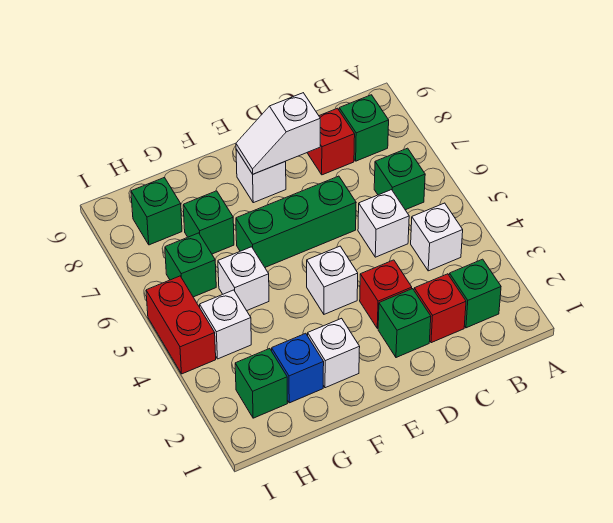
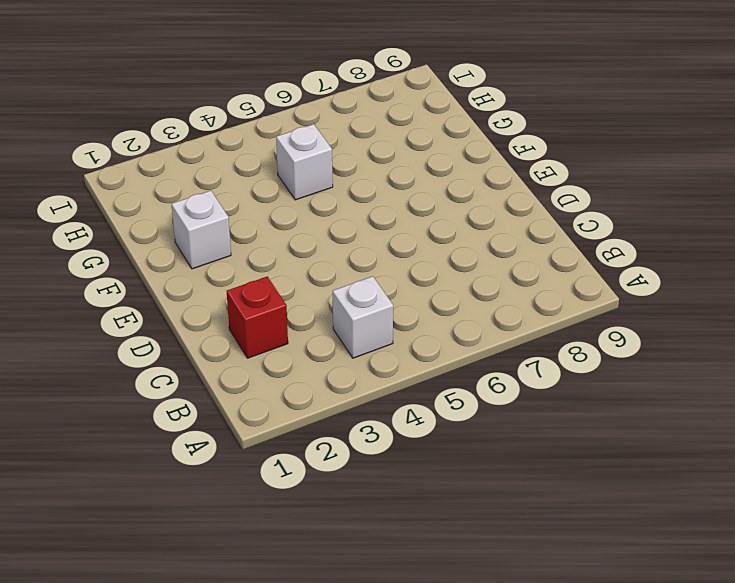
none -> green brick B2 level 1
none -> green brick B6 level 1
none -> green brick B8 level 1

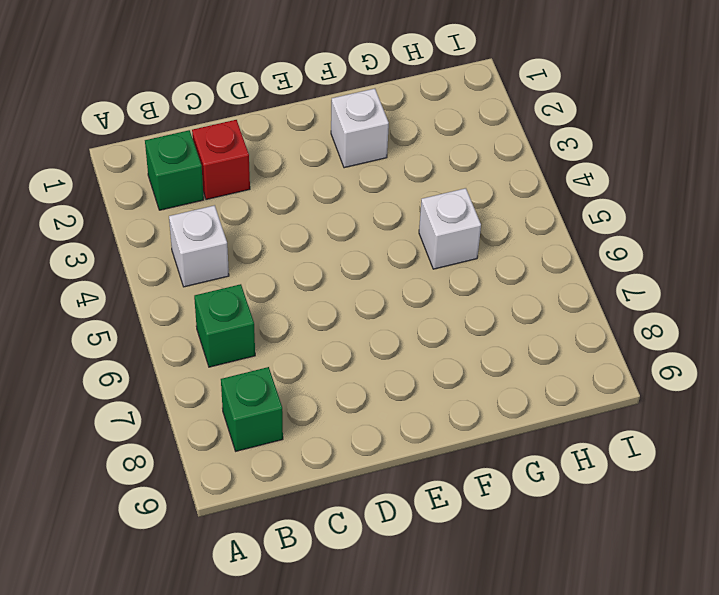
none -> white brick C5 level 1
none -> red brick C8 level 1
none -> green brick D2 level 1

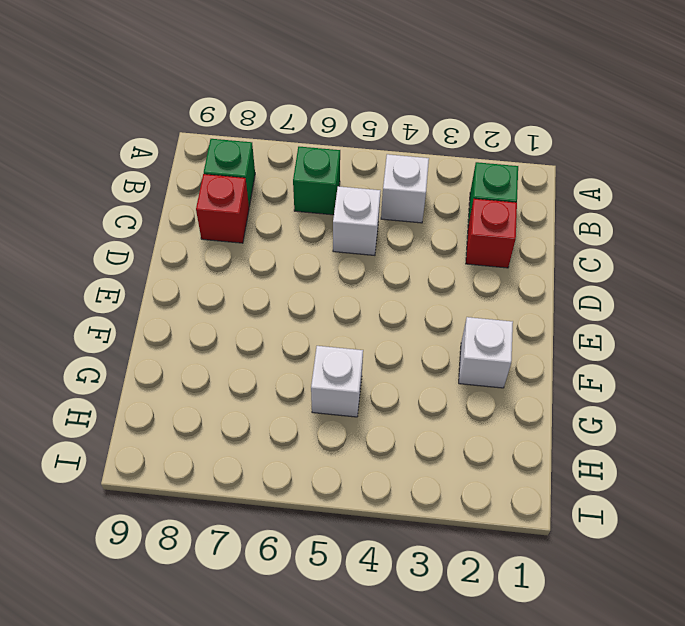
none -> green brick D2 level 1
none -> red brick D3 level 1
none -> green brick D6:F6 level 1

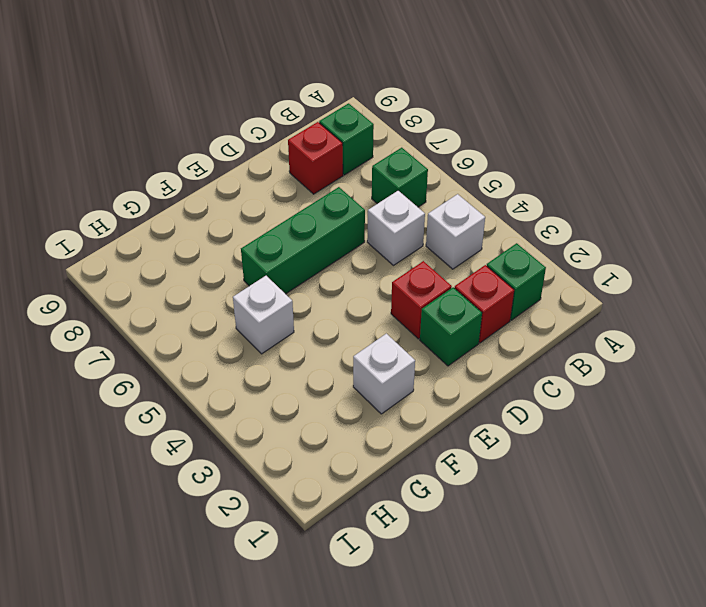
none -> white brick E4 level 1
none -> white brick E8 level 1
none -> blue brick G2 level 1

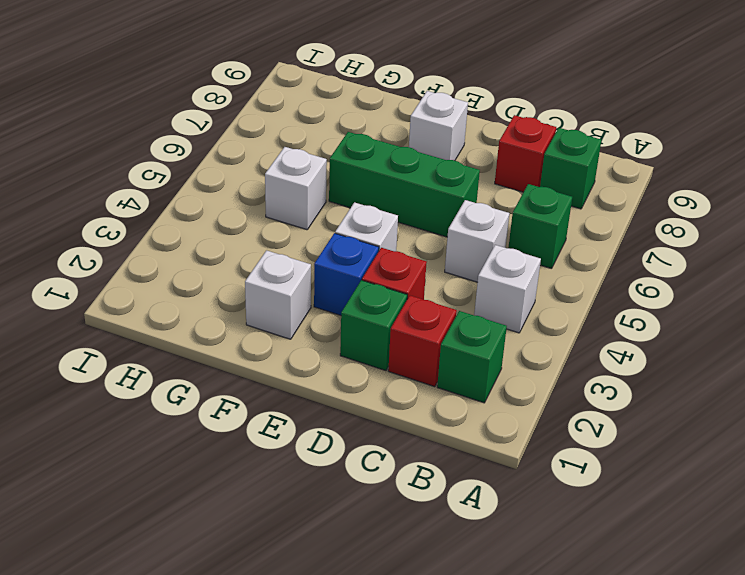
blue brick E3 level 1 -> blue brick G2 level 1
none -> green brick G7 level 1
none -> green brick H2 level 1
none -> white brick H4 level 1

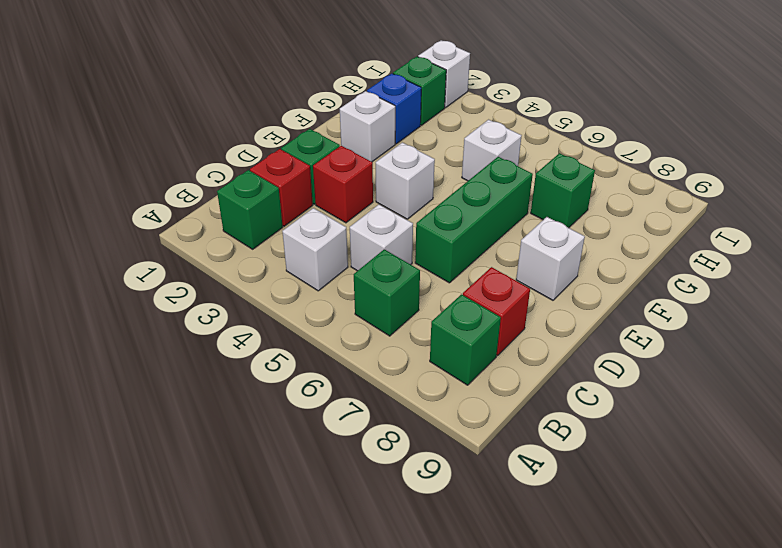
white brick I2 level 1 -> white brick H4 level 1
none -> green brick H6 level 1
none -> green brick H8 level 1
none -> red brick I4:I5 level 1

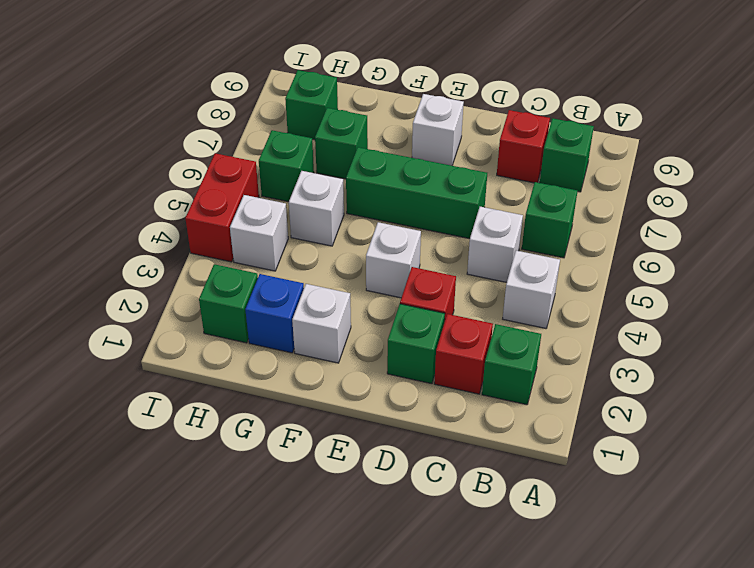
none -> white slope D8:E8 level 2 top D

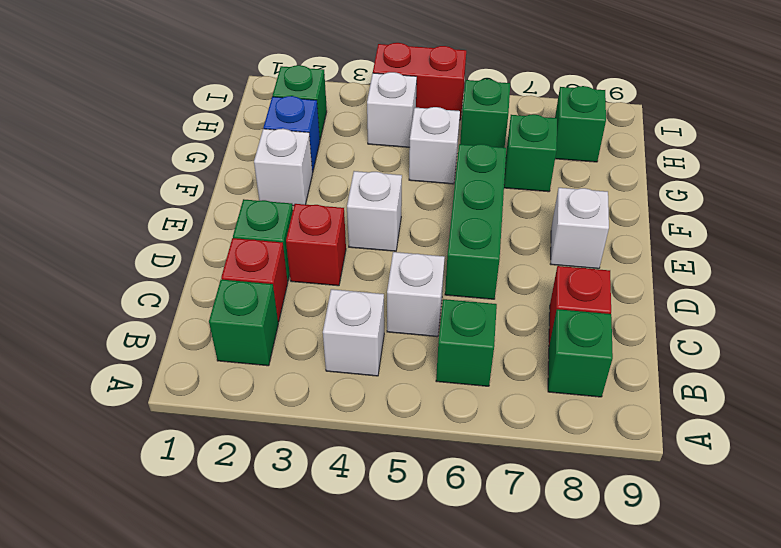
none -> white slope D8:E8 level 2 top D

